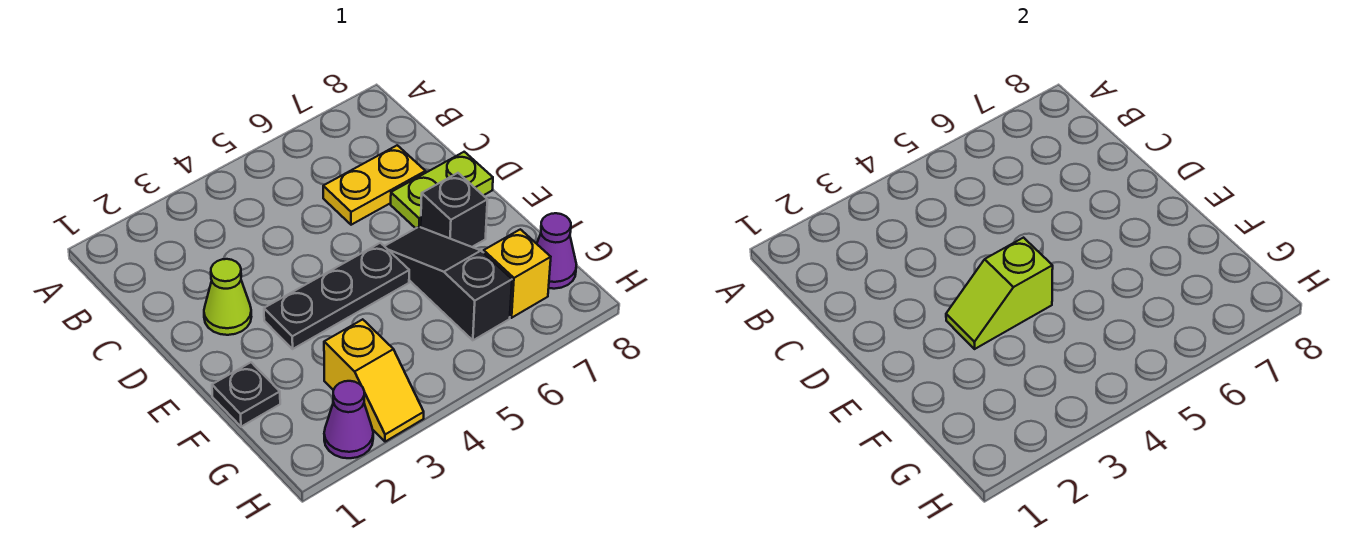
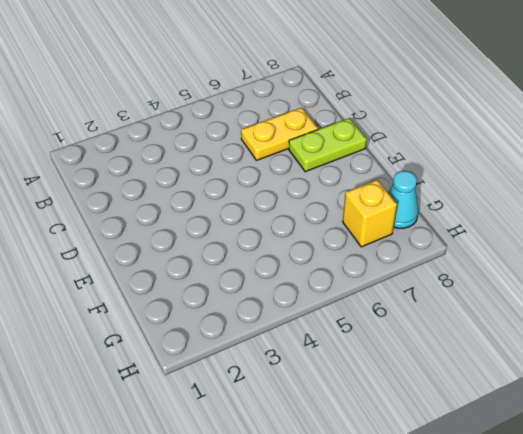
cyan cone G8 level 1 -> purple cone G8 level 1
none -> lime cone D2 level 1
none -> black plate E3:E5 level 1
none -> black slope E6:G6 level 1 top G

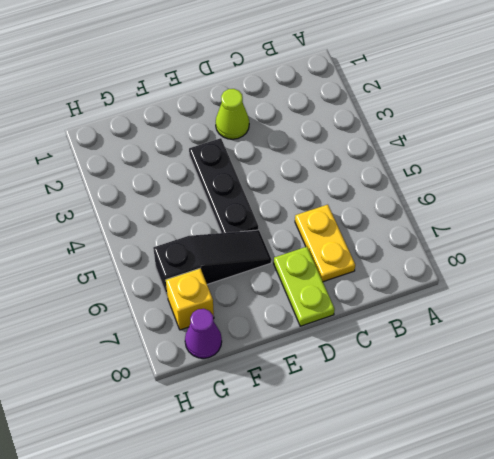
none -> black brick E7 level 1
none -> black plate F1 level 1
none -> yellow slope G3:H3 level 1 top G

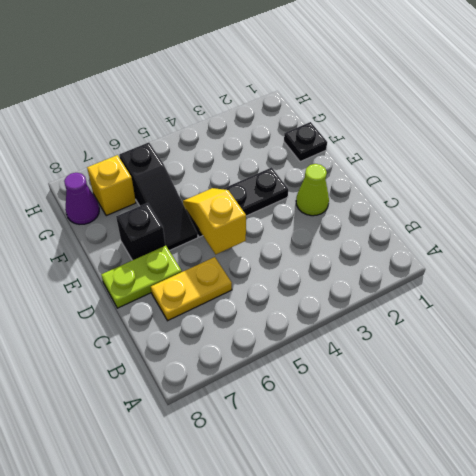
yellow slope D5:E5 level 2 top D -> yellow slope G3:H3 level 1 top G
none -> purple cone H2 level 1
none -> lime slope E3:E4 level 2 top 4

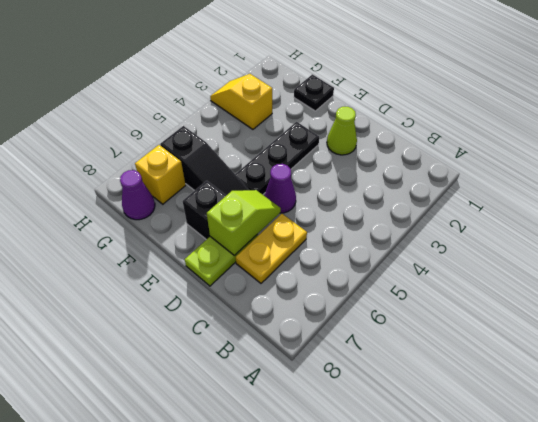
purple cone D5 level 1 -> purple cone H2 level 1
lime slope D6:D7 level 2 top 7 -> lime slope E3:E4 level 2 top 4

